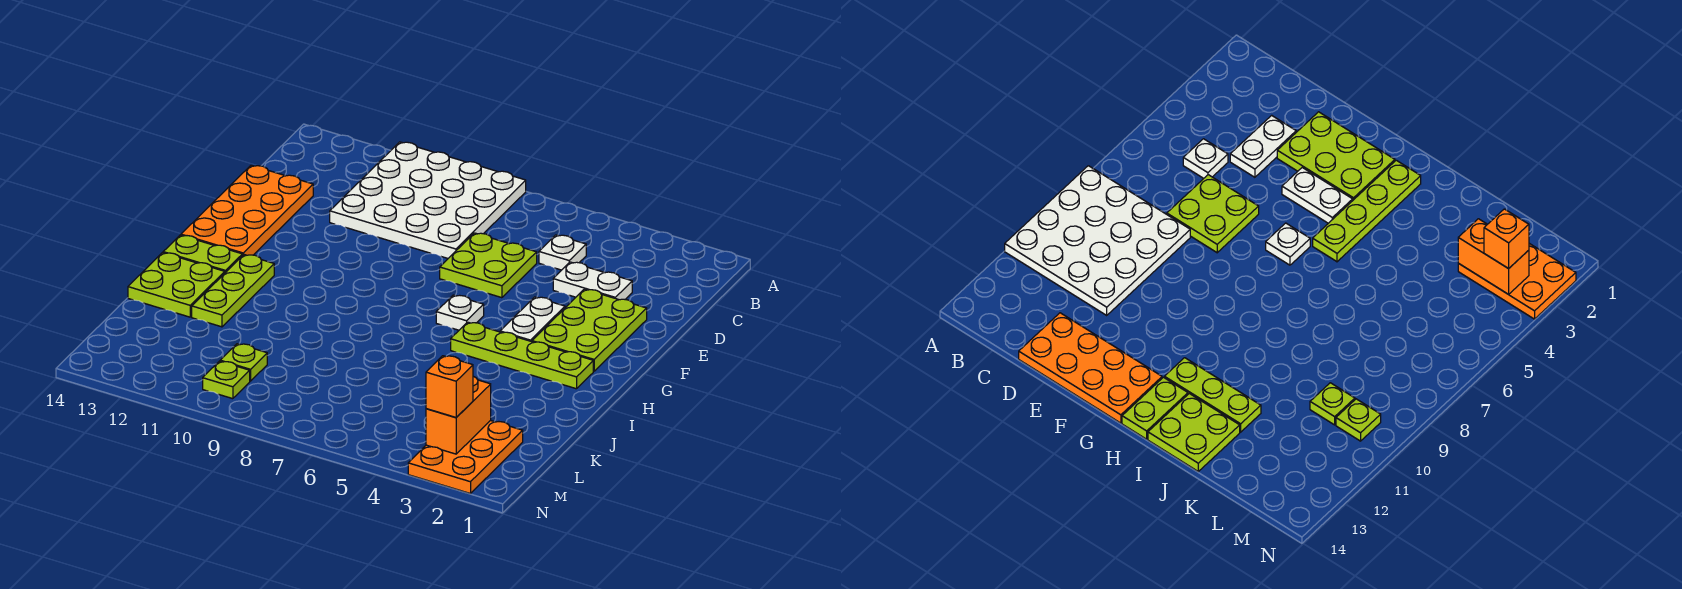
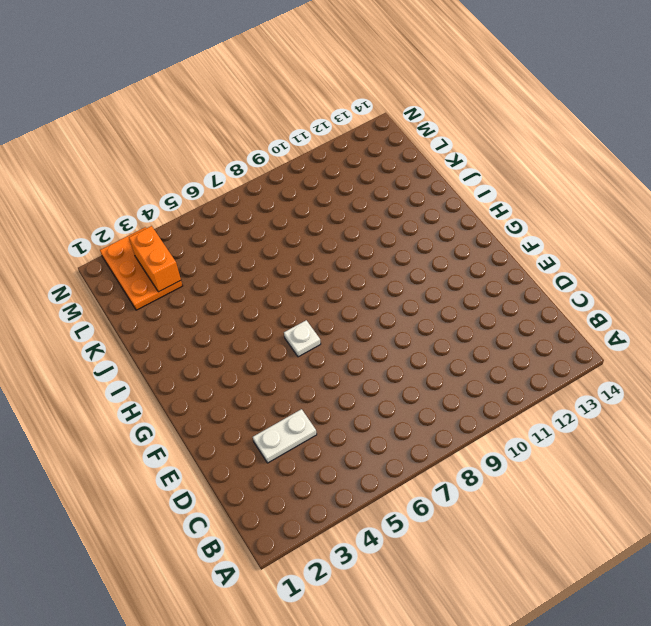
none -> white plate A8:D11 level 1
none -> white plate C5 level 1
none -> lime plate D6:E7 level 1

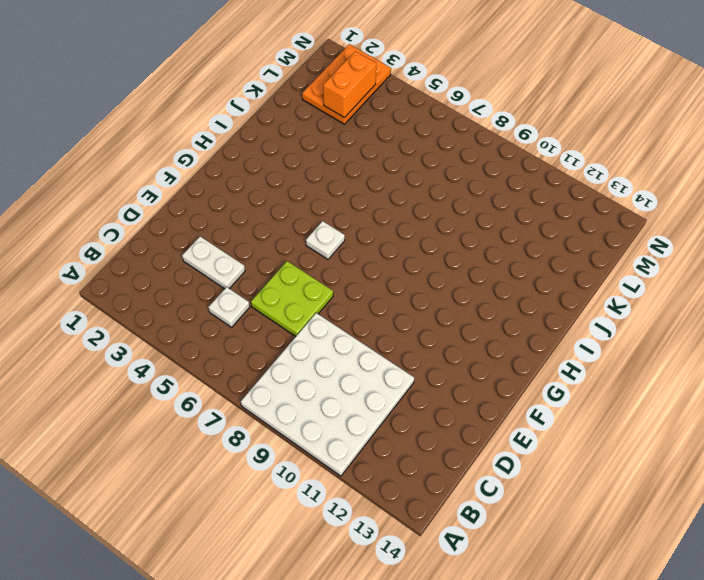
none -> orange plate D13:G14 level 1
none -> lime plate E2:G3 level 1
none -> white plate F4:G4 level 1

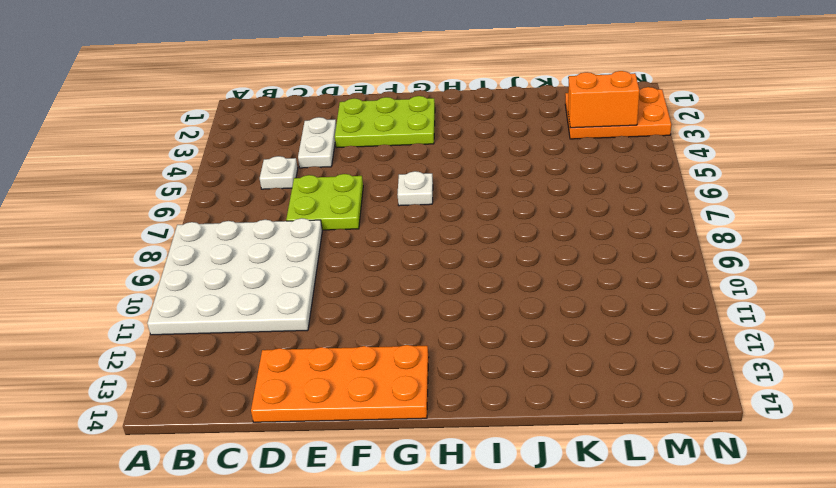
none -> white plate F4:G4 level 1
none -> lime plate H2:H5 level 1
none -> lime plate H12:J12 level 1

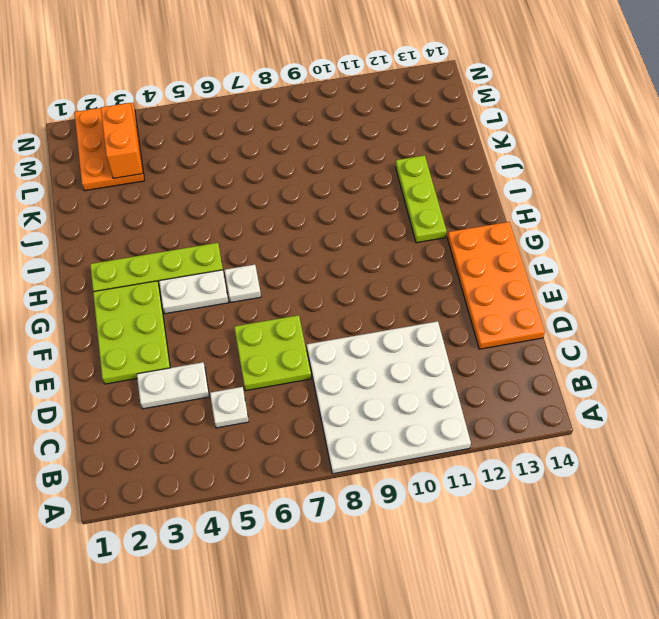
white plate G4:G5 level 1 -> white plate F4:G4 level 1
none -> lime plate H13:H14 level 1
none -> lime plate I13:J14 level 1
none -> lime plate L10 level 1

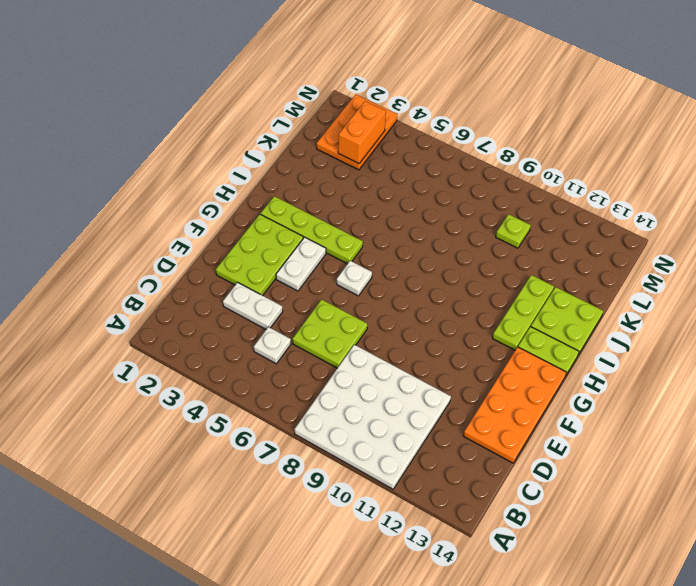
none -> lime plate M10 level 1
none -> orange brick M3 level 3

